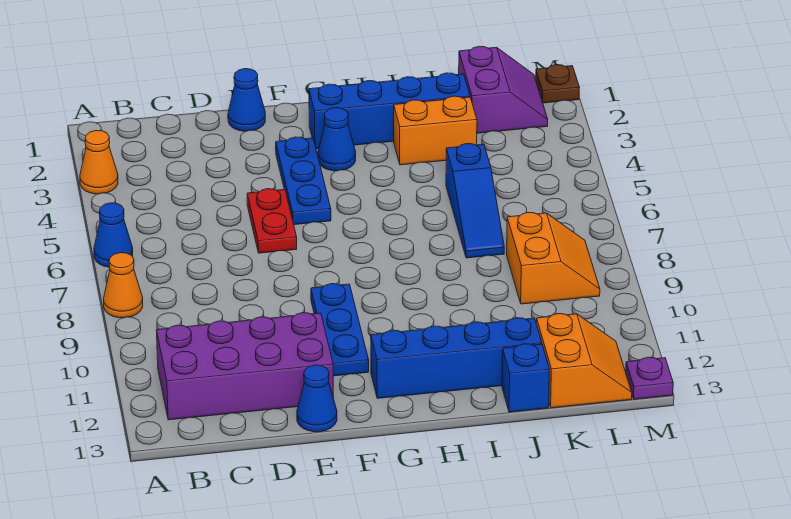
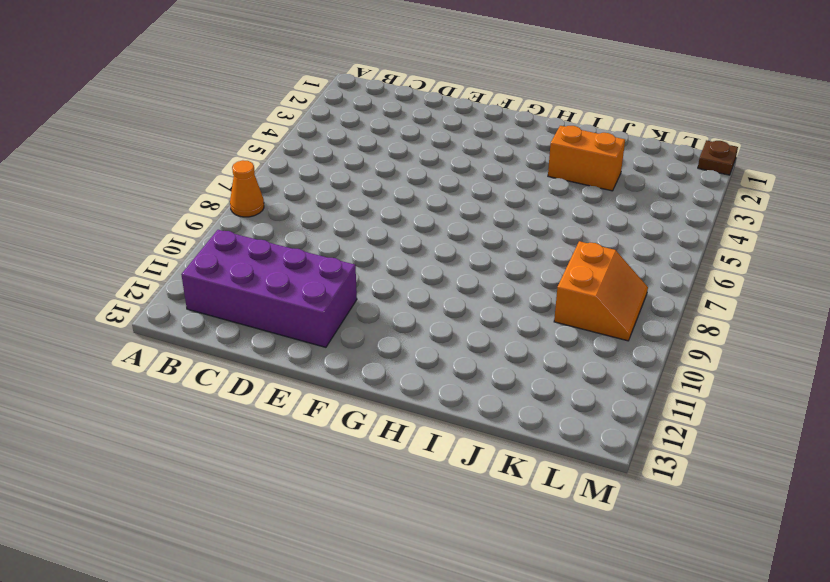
none -> orange cone A3 level 1
none -> blue cone A6 level 1
none -> blue cone E1 level 1

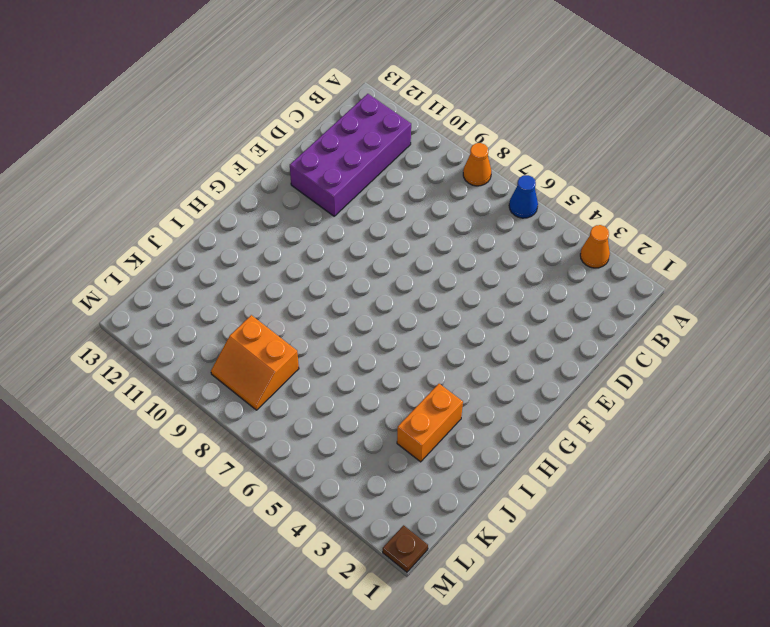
none -> blue cone E1 level 1
none -> red plate E5:E6 level 1
none -> blue cone E13 level 1

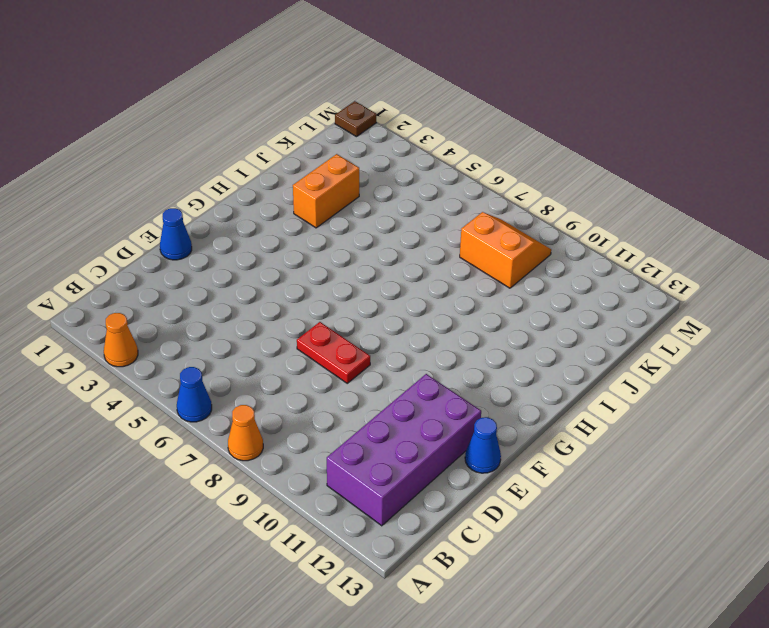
red plate E7:E8 level 1 -> red plate E5:E6 level 1
none -> blue plate F3:F5 level 1
none -> blue plate F9:F11 level 1
none -> blue brick G2:J2 level 1

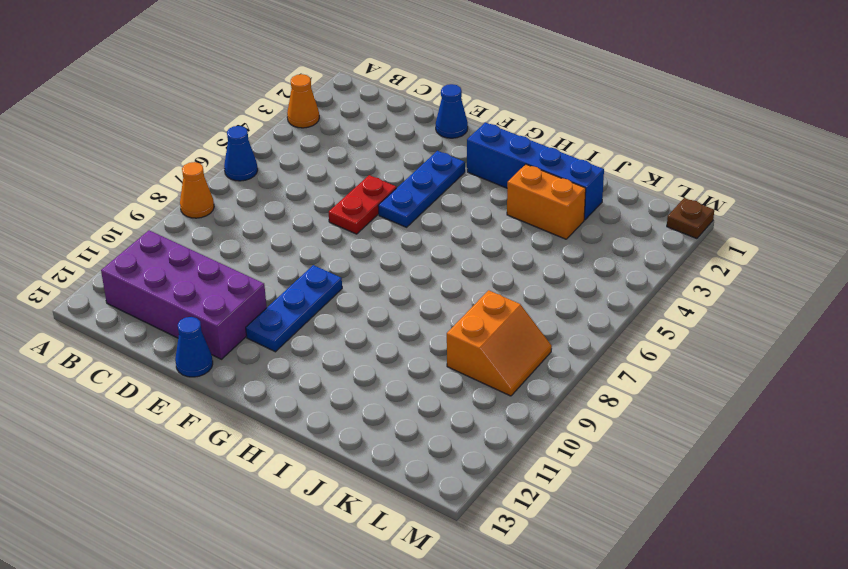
none -> blue cone G3 level 1
none -> blue brick G12:J12 level 1
none -> blue slope J5:J7 level 1 top 5

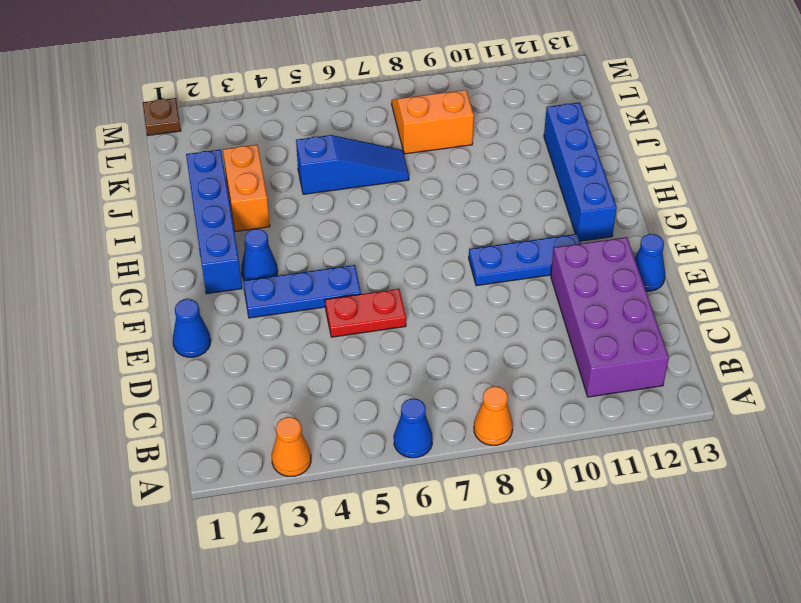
none -> blue brick J13 level 1
none -> purple slope K1:L2 level 1 top K
none -> orange slope K12:L13 level 1 top K

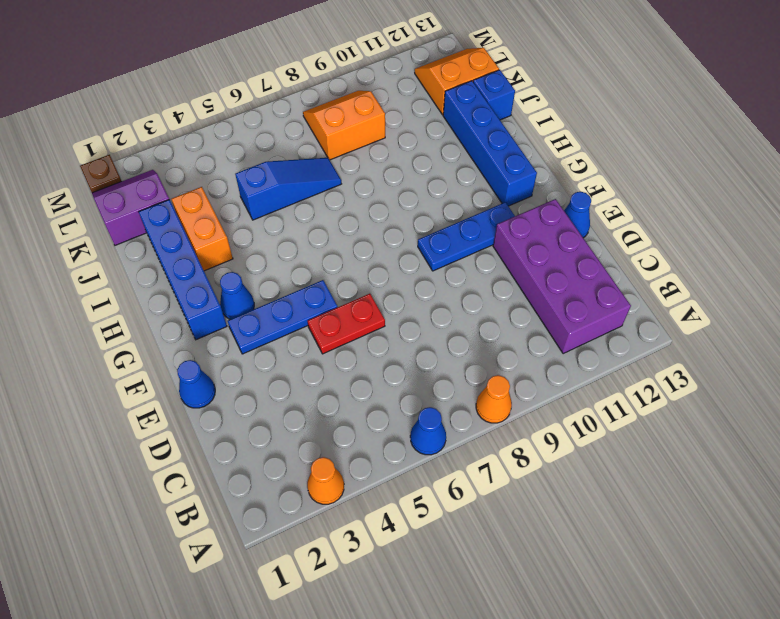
none -> purple plate M13 level 1

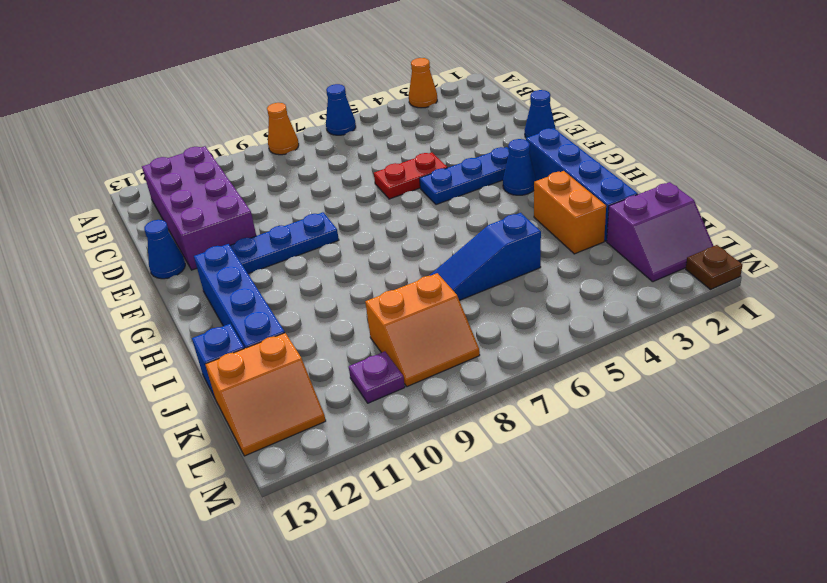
purple plate L10 level 1 -> purple plate M13 level 1

